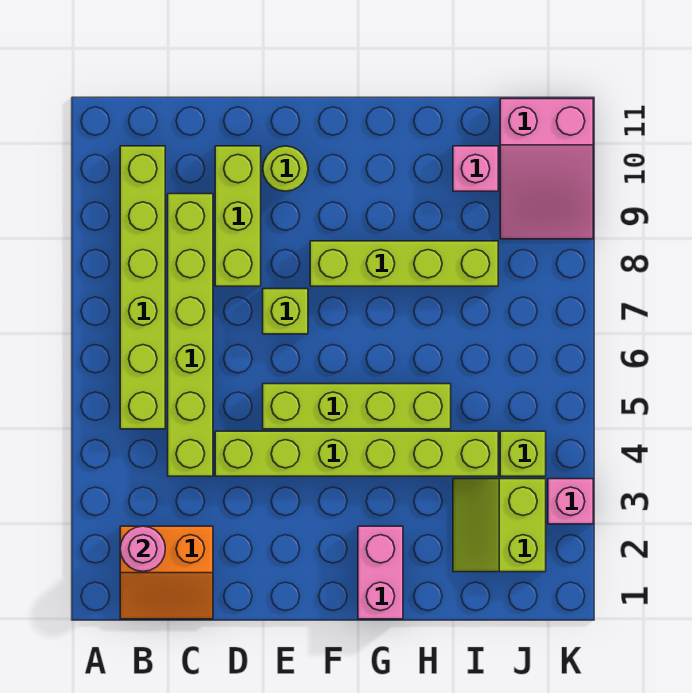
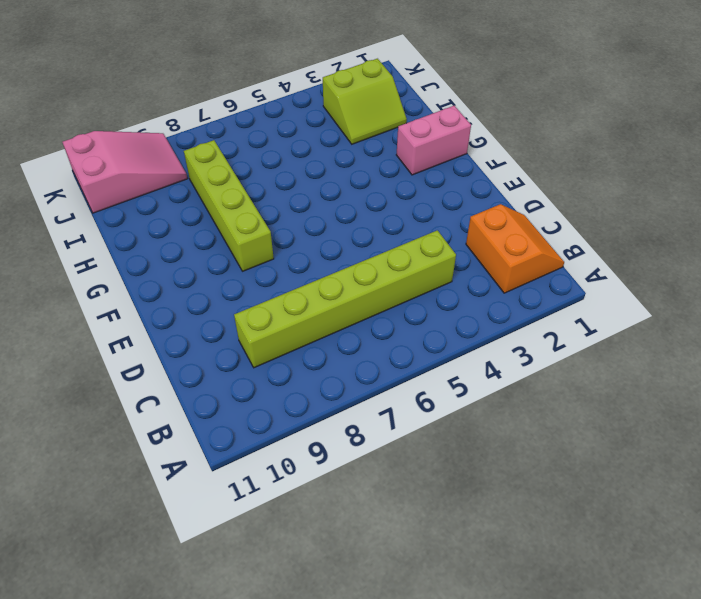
none -> lime brick B5:B10 level 1
none -> lime brick D4:I4 level 1
none -> lime brick D8:D10 level 1

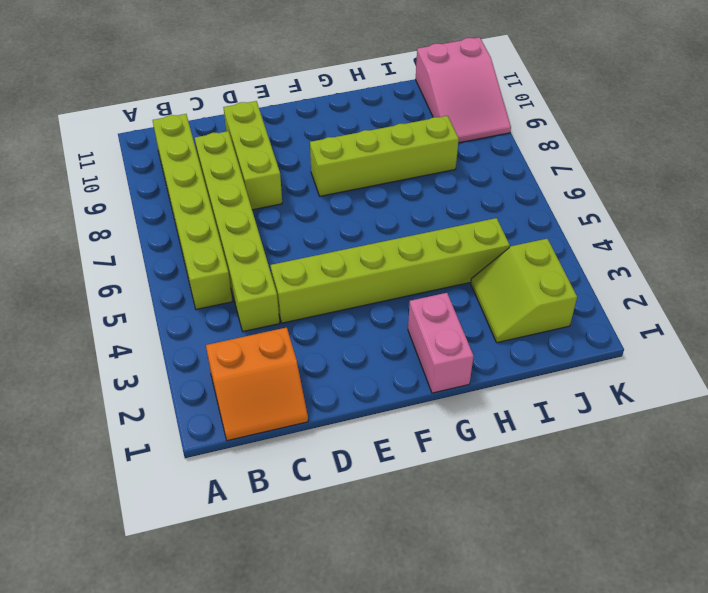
none -> lime brick E5:H5 level 1
none -> lime brick E7 level 1
none -> lime round brick E10 level 1

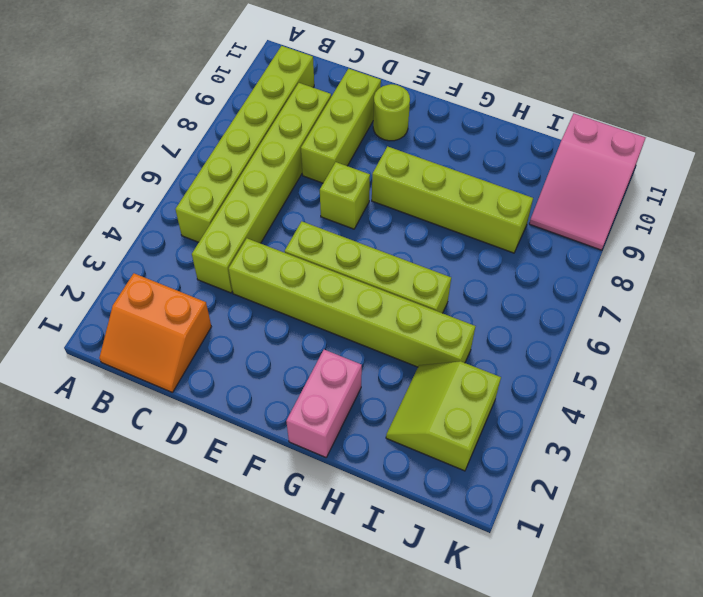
none -> pink brick I10 level 1
none -> lime brick J4 level 1
none -> pink brick K3 level 1

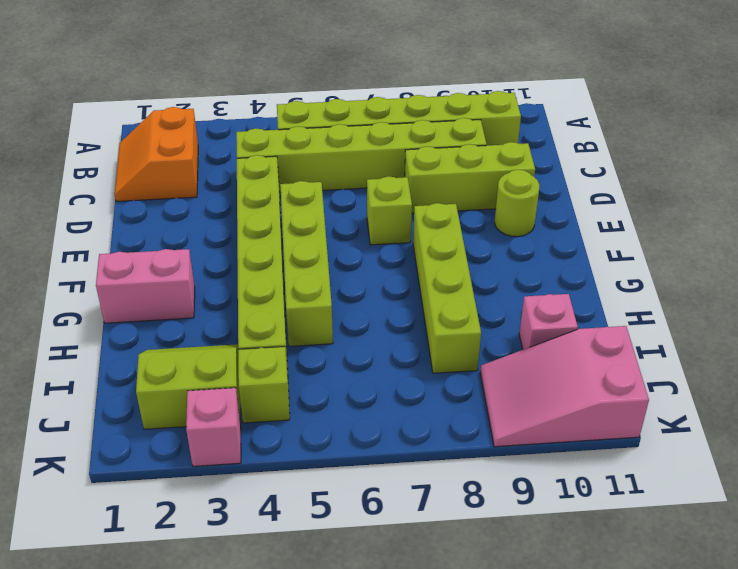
none -> pink round brick B2 level 2

